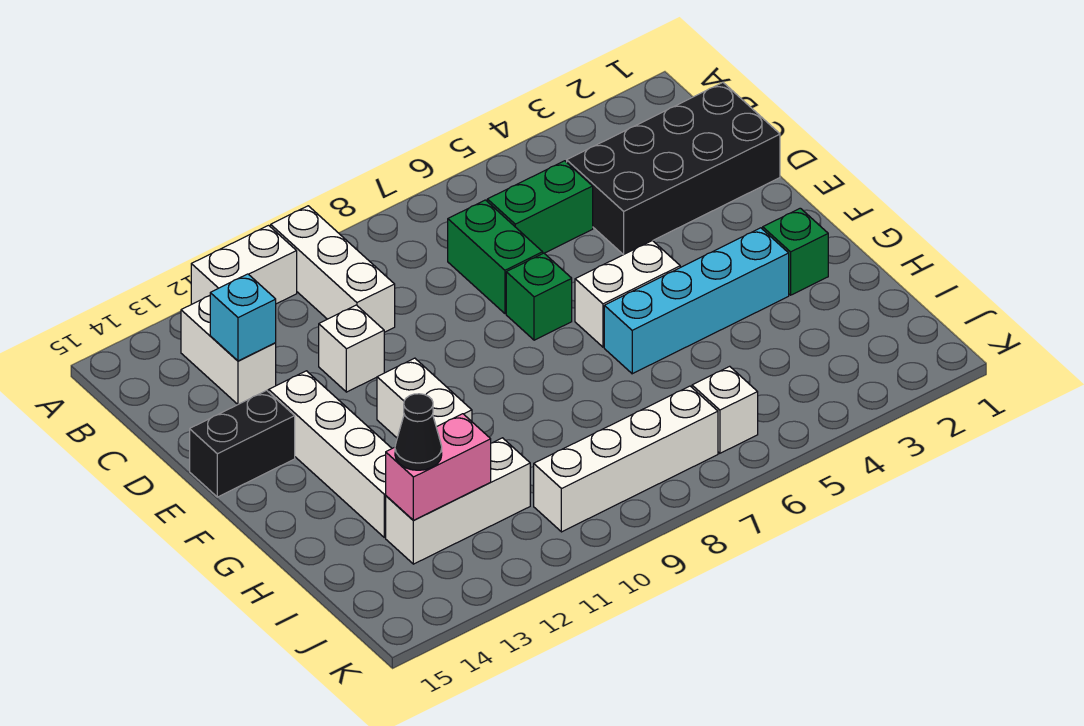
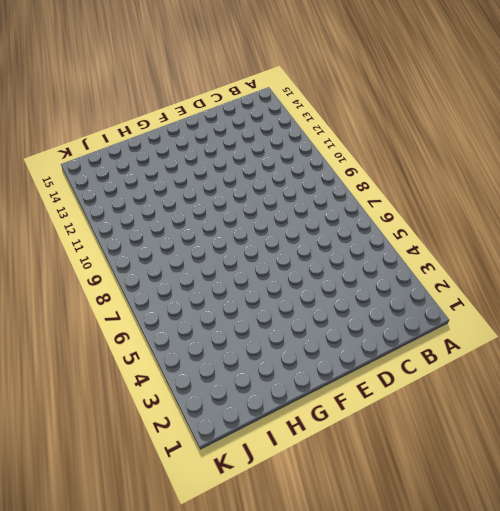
none -> white brick A10:C10 level 1
none -> white brick A11:A12 level 1
none -> white brick B13:C13 level 1

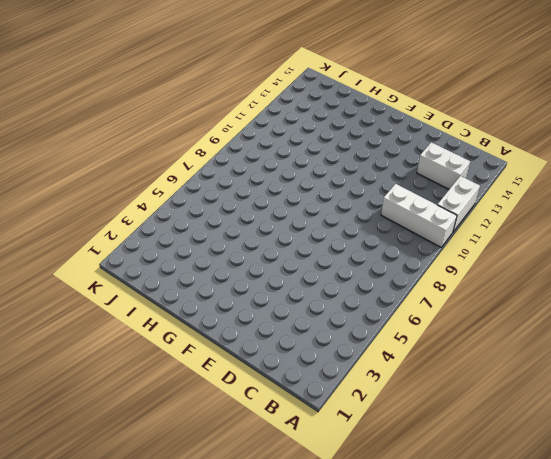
none -> black brick C1:D4 level 1
none -> green brick C5:C6 level 1
none -> green brick C7:D7 level 1

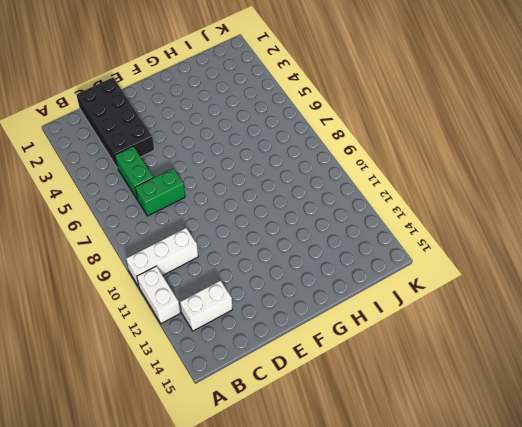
none -> white brick D11 level 1
none -> green brick E7 level 1
none -> white brick E13:H13 level 1

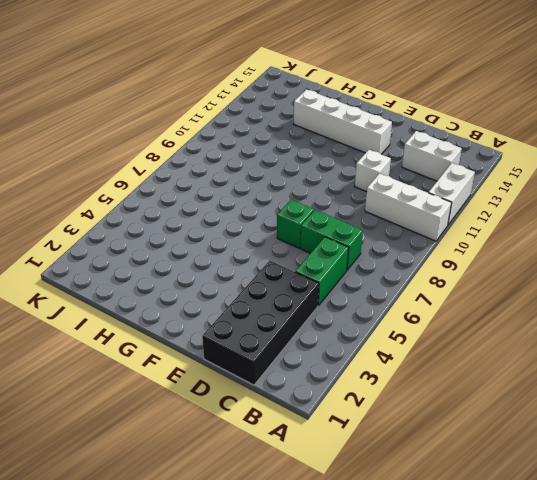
none -> black brick E14:E15 level 1
none -> white brick F5:F6 level 1
none -> white brick F11:G11 level 1

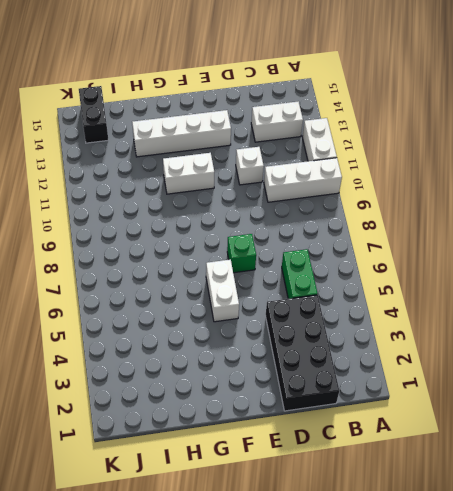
black brick J14:J15 level 1 -> black brick E14:E15 level 1
none -> green brick C7:D7 level 1
none -> green brick G2 level 1
none -> cyan brick G3:G6 level 1

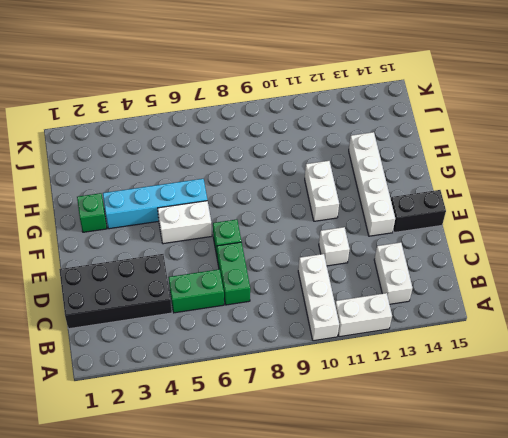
none -> white brick I11:I13 level 1
none -> white brick J6 level 1
none -> white brick J7:J10 level 1

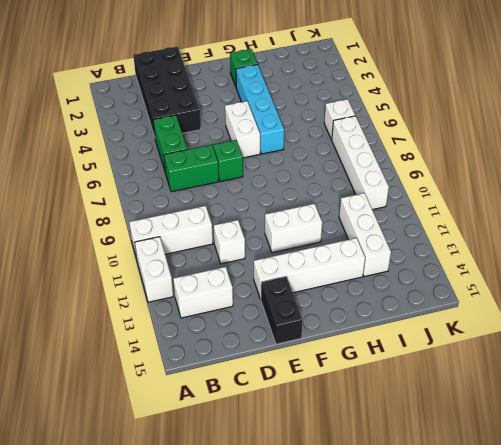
none -> cyan brick C13 level 2
none -> pink brick I12:I13 level 2
none -> black cone I13 level 3

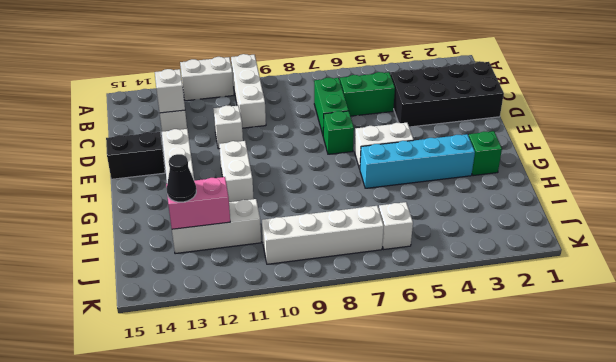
white brick C13 level 2 -> cyan brick C13 level 2

